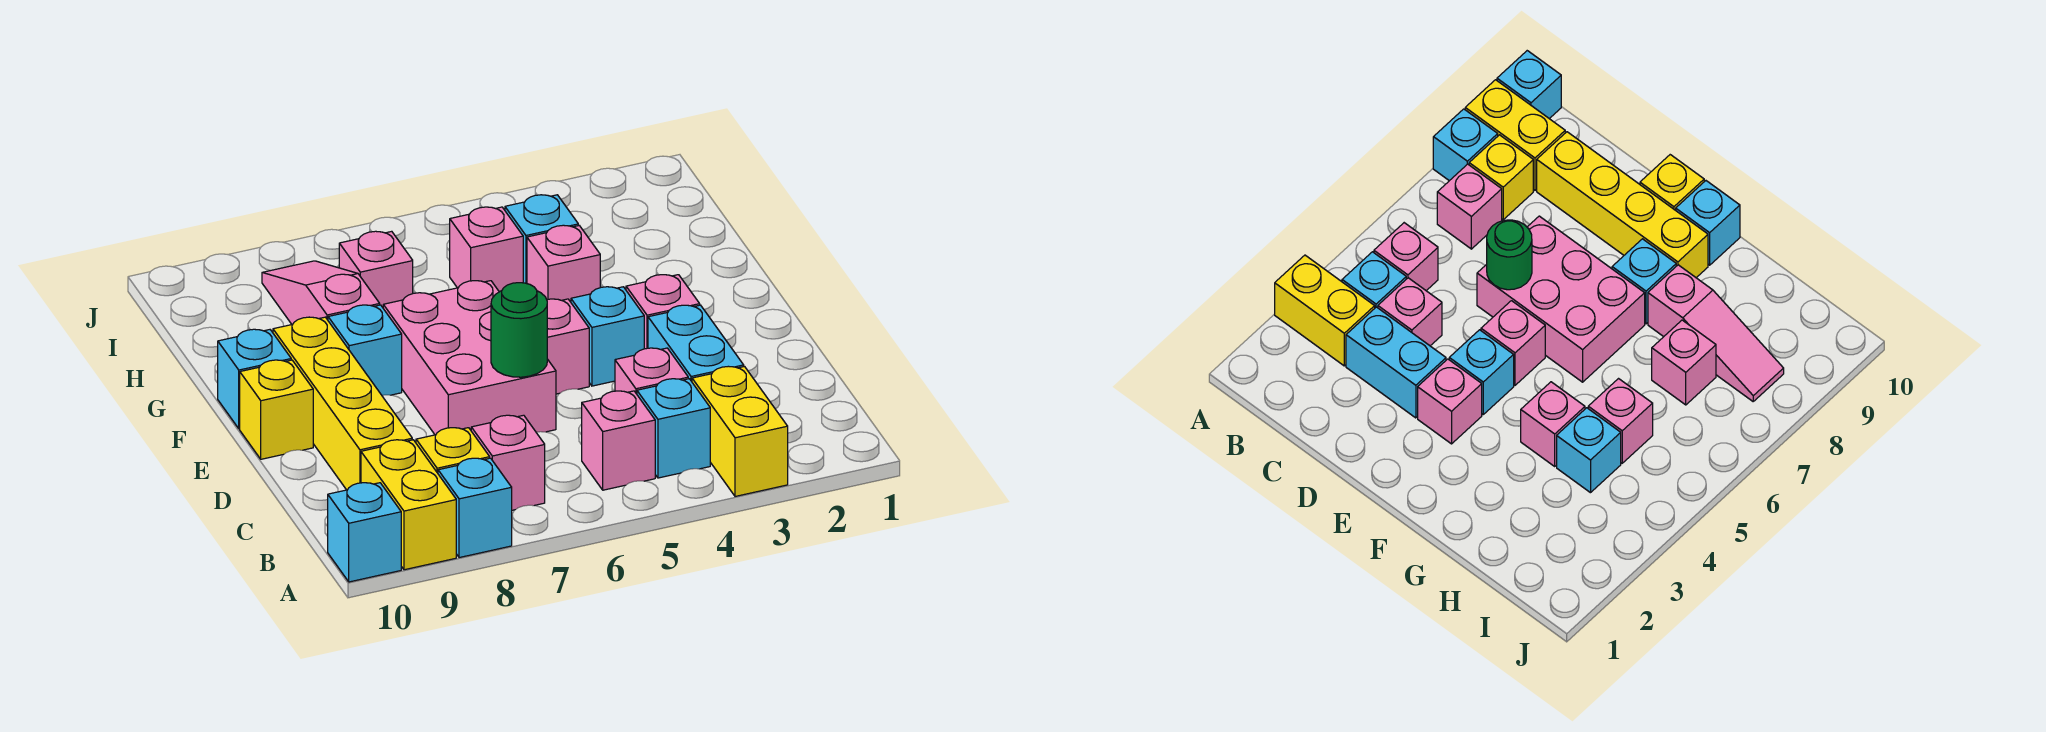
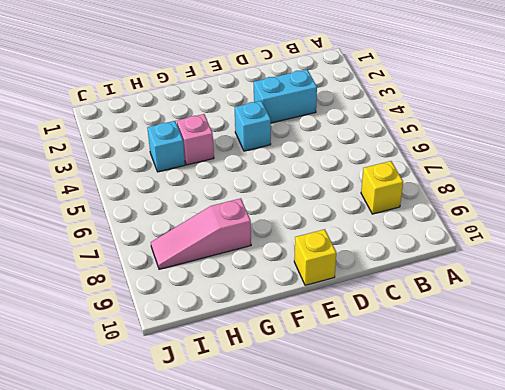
none -> yellow brick A3:B3 level 1
none -> cyan brick A8 level 1
none -> yellow brick A9:B9 level 1

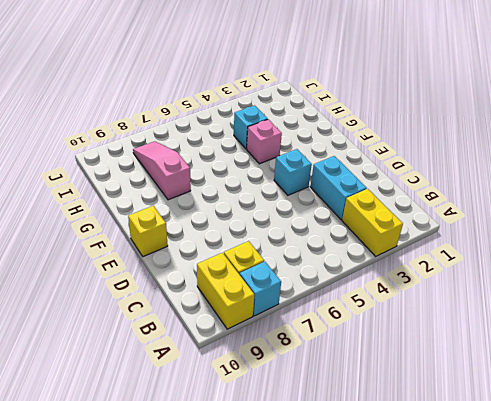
none -> cyan brick A10 level 1
none -> cyan brick B4 level 1
none -> pink brick B5 level 1

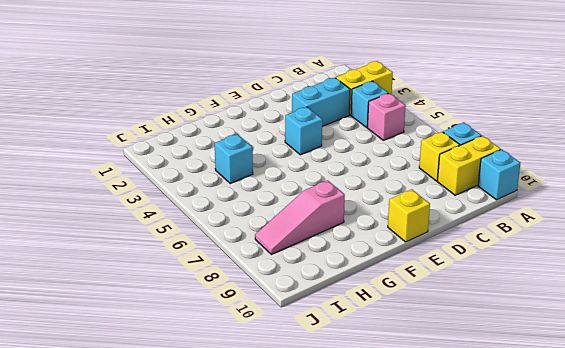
none -> pink brick B7 level 1
none -> pink brick C4 level 1
none -> yellow brick C9:F9 level 1

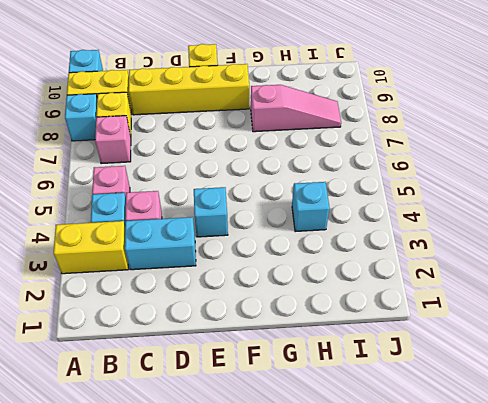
none -> pink brick D6:F7 level 1
none -> pink brick E3 level 1
none -> pink brick E5 level 1

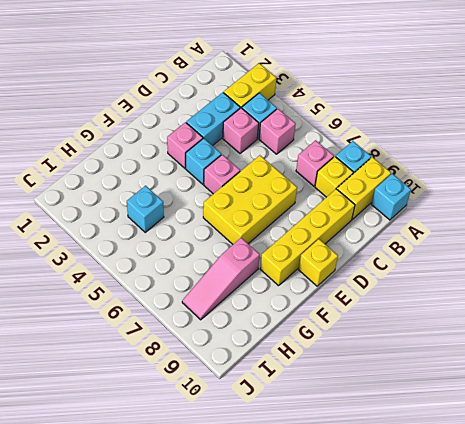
yellow brick D6:F7 level 1 -> pink brick D6:F7 level 1
none -> cyan brick F8 level 1
none -> cyan brick F10 level 1
none -> pink brick G4 level 1

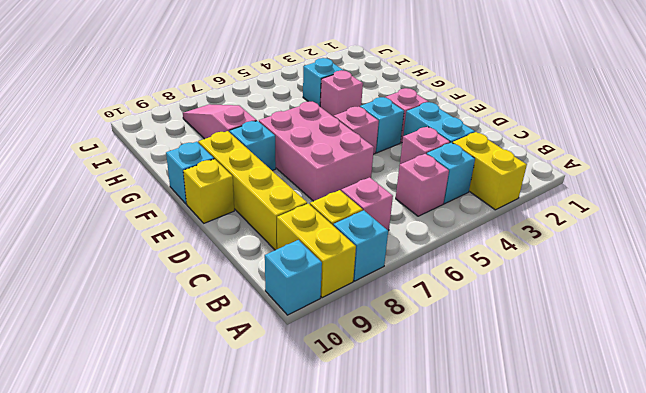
none -> pink brick H5 level 1
none -> pink brick H7 level 1
none -> green round brick D6 level 2

